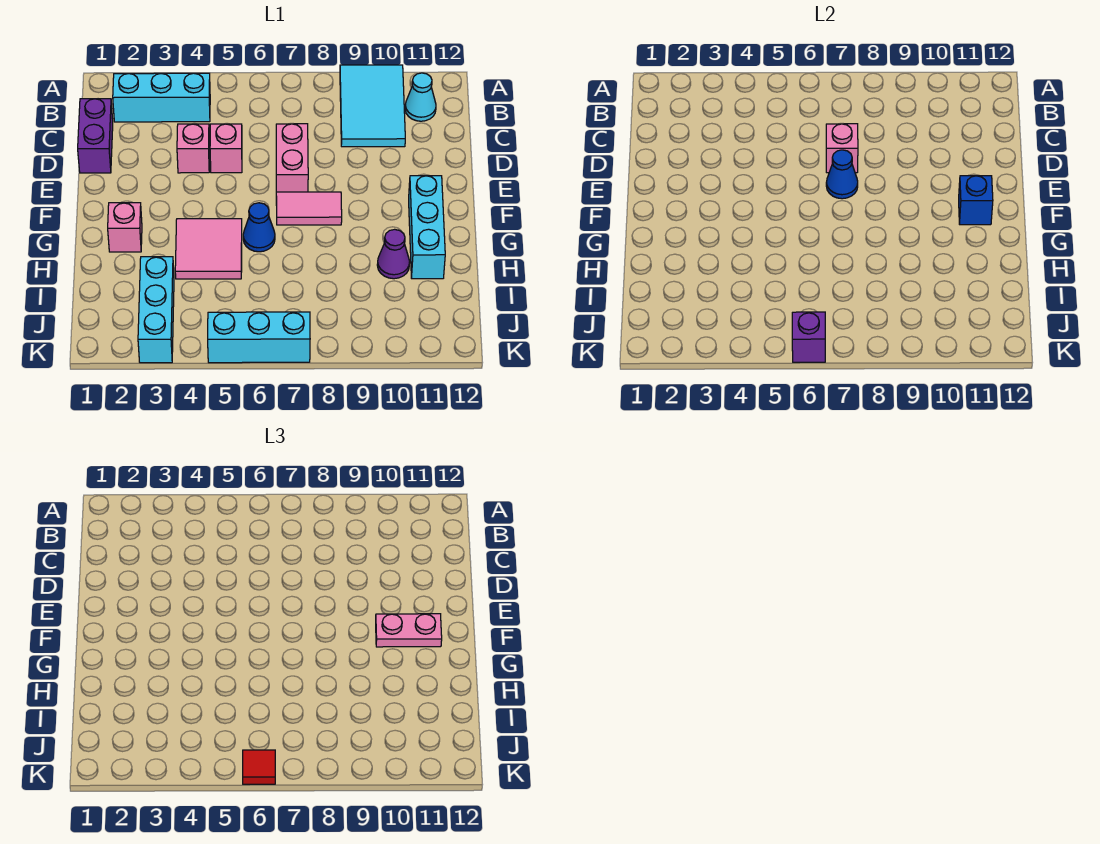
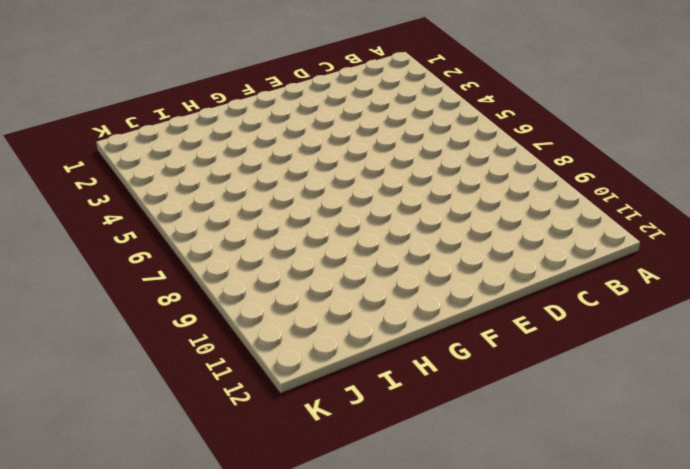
none -> cyan tile A9:C10 level 1
none -> cyan brick B2:B4 level 1
none -> cyan cone B11 level 1

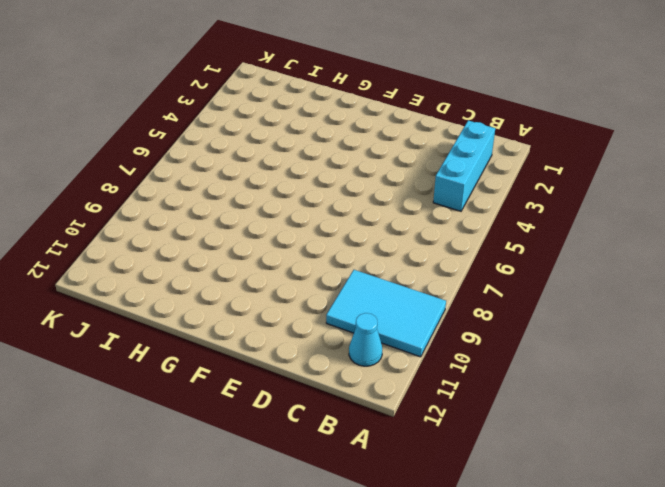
none -> purple brick C1:D1 level 1
none -> pink brick D4 level 1
none -> pink brick D5 level 1

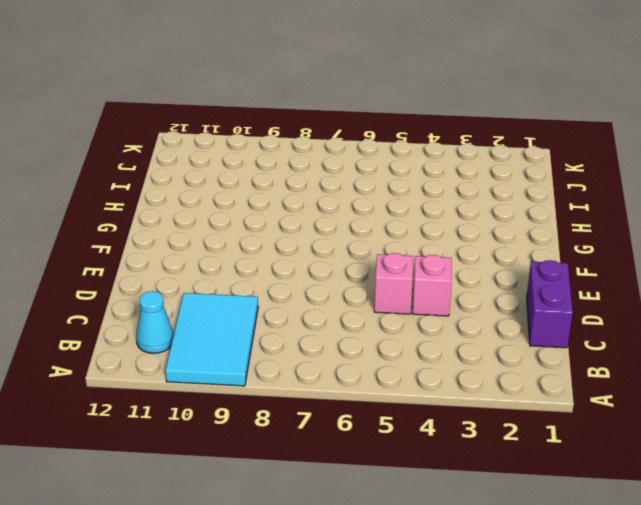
none -> cyan brick B2:B4 level 1
none -> pink brick D7:E7 level 1
none -> pink tile F7:F8 level 1

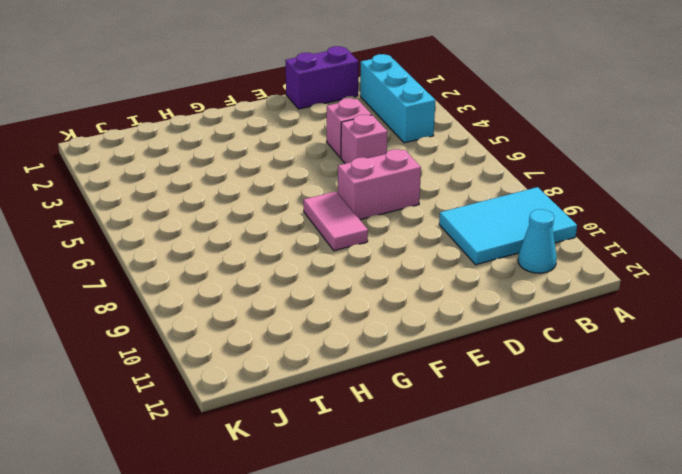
none -> cyan brick F11:H11 level 1
none -> pink brick G2 level 1
none -> pink tile G4:H5 level 1

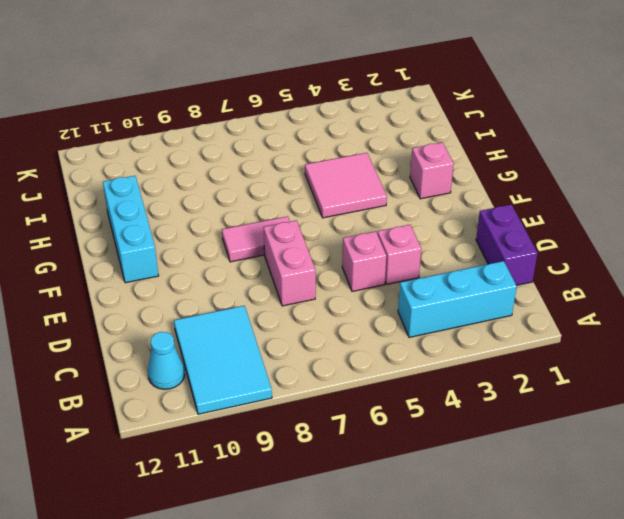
none -> blue cone G6 level 1
none -> purple cone H10 level 1
none -> cyan brick I3:K3 level 1

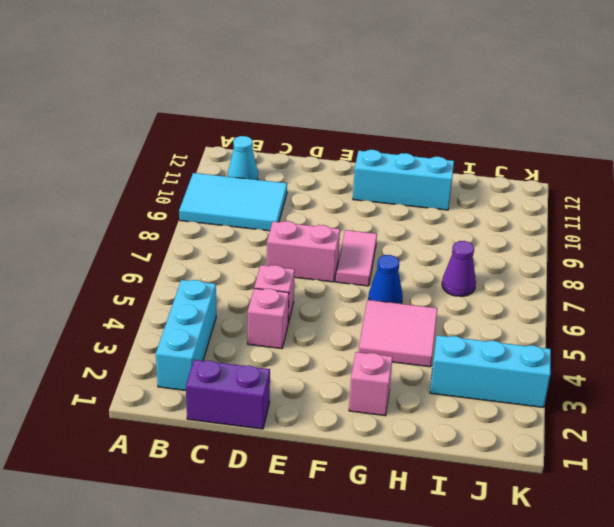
purple cone I7 level 1 -> purple cone H10 level 1
none -> cyan brick K5:K7 level 1
none -> pink brick D7 level 2
none -> blue cone E7 level 2

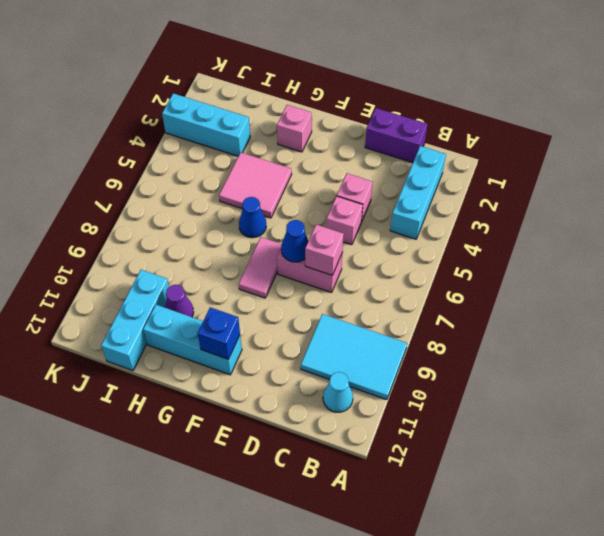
cyan brick I10:I12 level 1 -> cyan brick K5:K7 level 1
none -> purple brick K6 level 2
none -> pink plate F10:F11 level 3
none -> red tile K6 level 3

